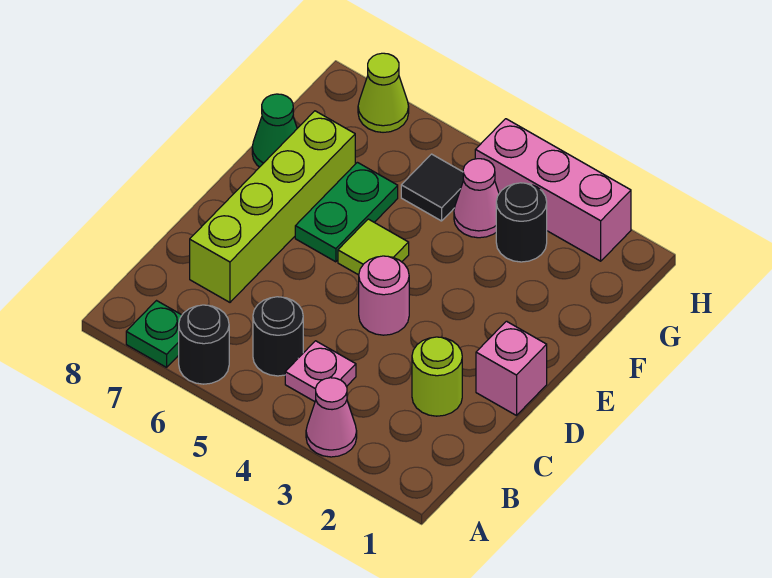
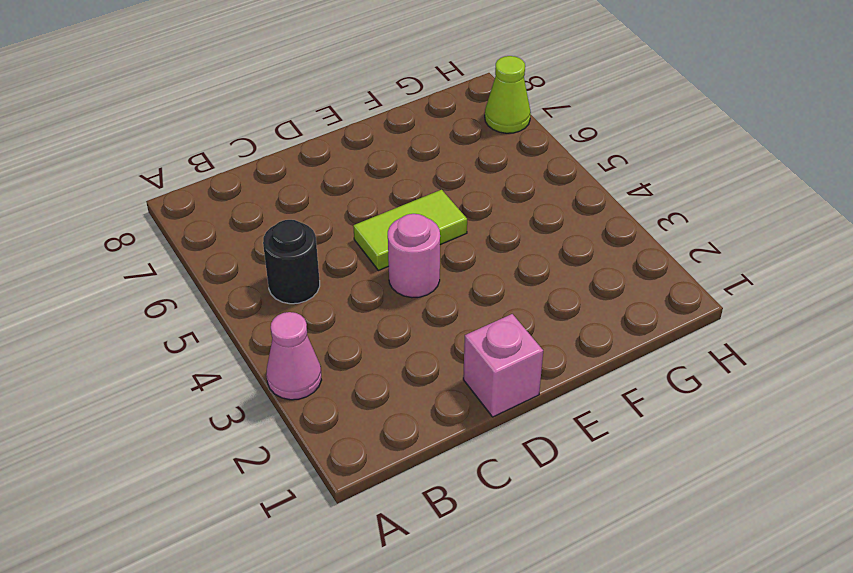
lime tile D5:E5 level 1 -> lime tile E5 level 1
none -> black round brick A6 level 1
none -> green plate A7 level 1
none -> pink plate B4 level 1

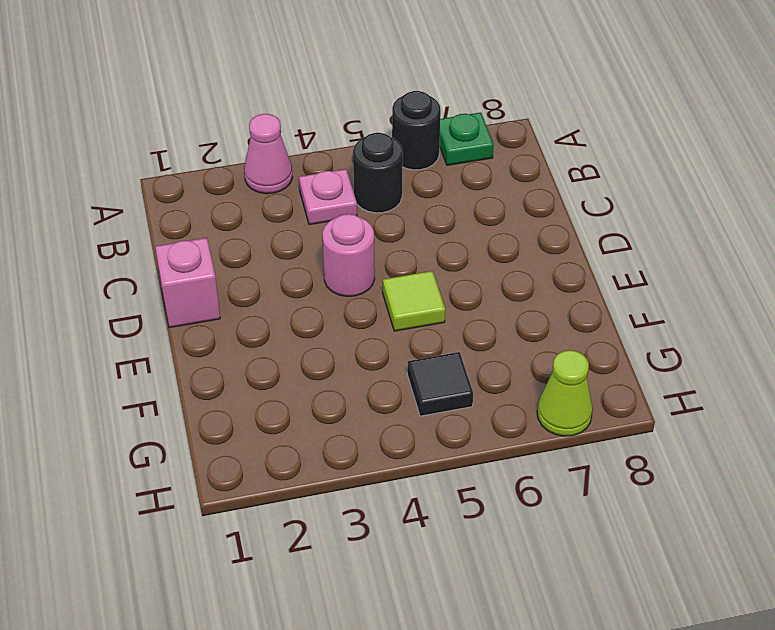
none -> lime round brick C2 level 1
none -> lime brick C7:F7 level 1
none -> green plate E6:F6 level 1

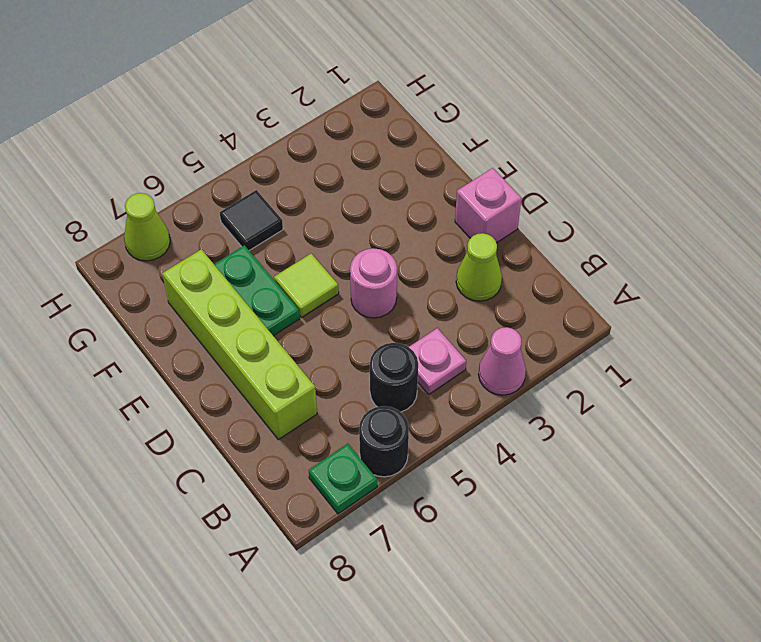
lime cone C2 level 1 -> lime round brick C2 level 1
none -> green cone F8 level 1
none -> black round brick G3 level 1
none -> pink cone G4 level 1

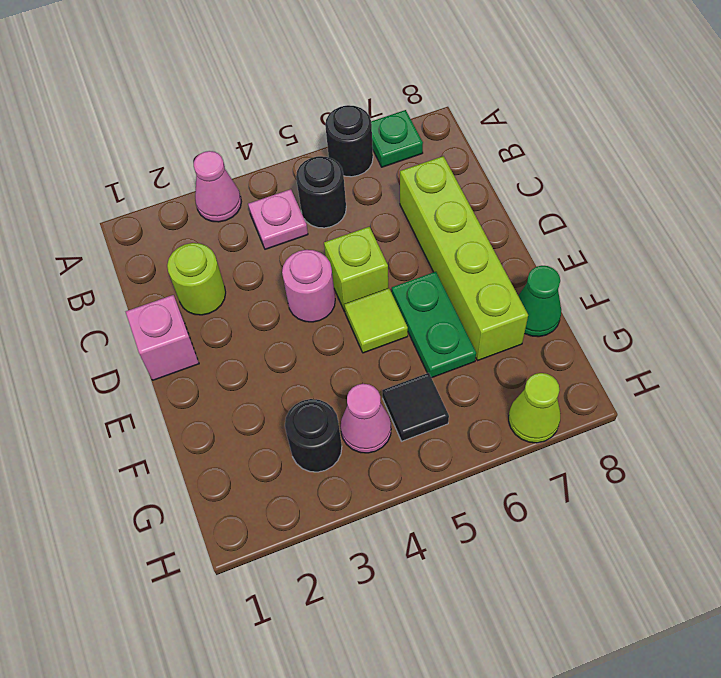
lime brick D5 level 1 -> none
none -> pink brick H2:H4 level 1

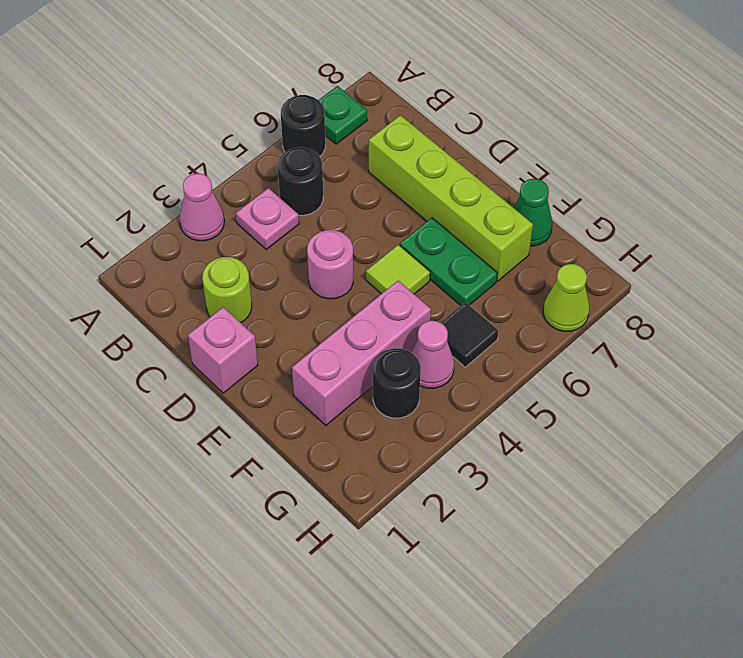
pink brick F2:F4 level 1 -> pink brick H2:H4 level 1

